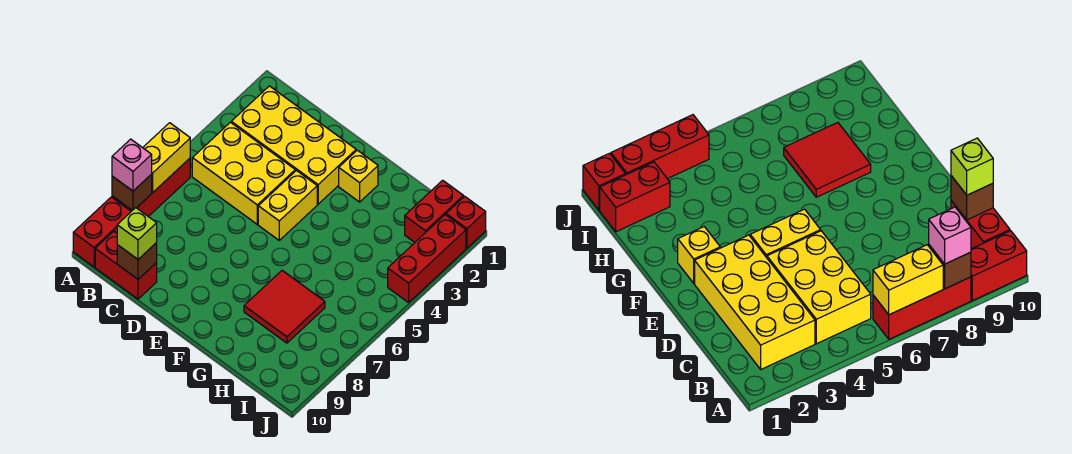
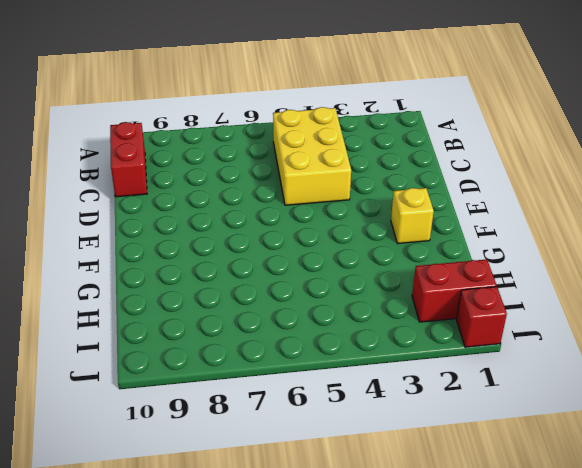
none -> red brick A6:A8 level 1
none -> red brick A9:A10 level 1
none -> yellow brick B2:E3 level 1

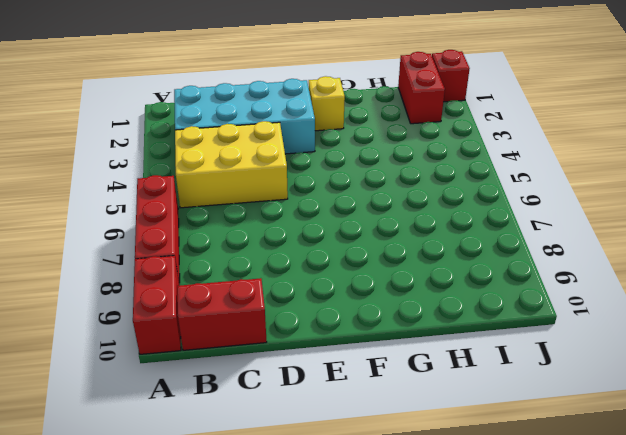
cyan brick B2:E3 level 1 -> yellow brick B2:E3 level 1
none -> yellow brick E4:E5 level 1
none -> red tile G7:H8 level 1
none -> red brick J2:J4 level 1

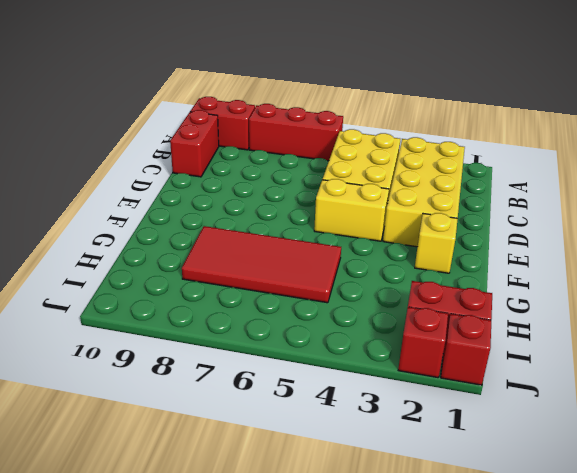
red tile G5:H8 level 1 -> red tile G7:H8 level 1
red brick J2 level 1 -> red brick J2:J4 level 1
none -> yellow brick A6:A7 level 2
none -> brown brick A8 level 2
none -> brown brick C10 level 2

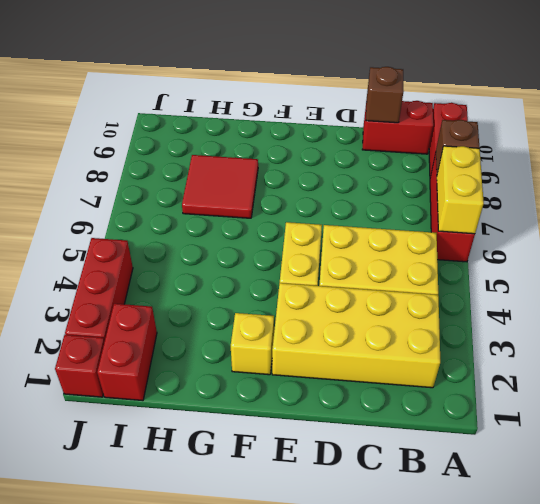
none -> pink brick A8 level 3
none -> lime brick C10 level 3

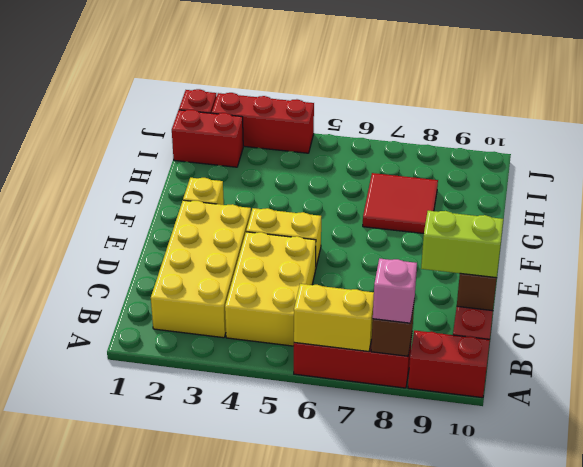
lime brick C9:C10 level 3 -> lime brick C10 level 3

